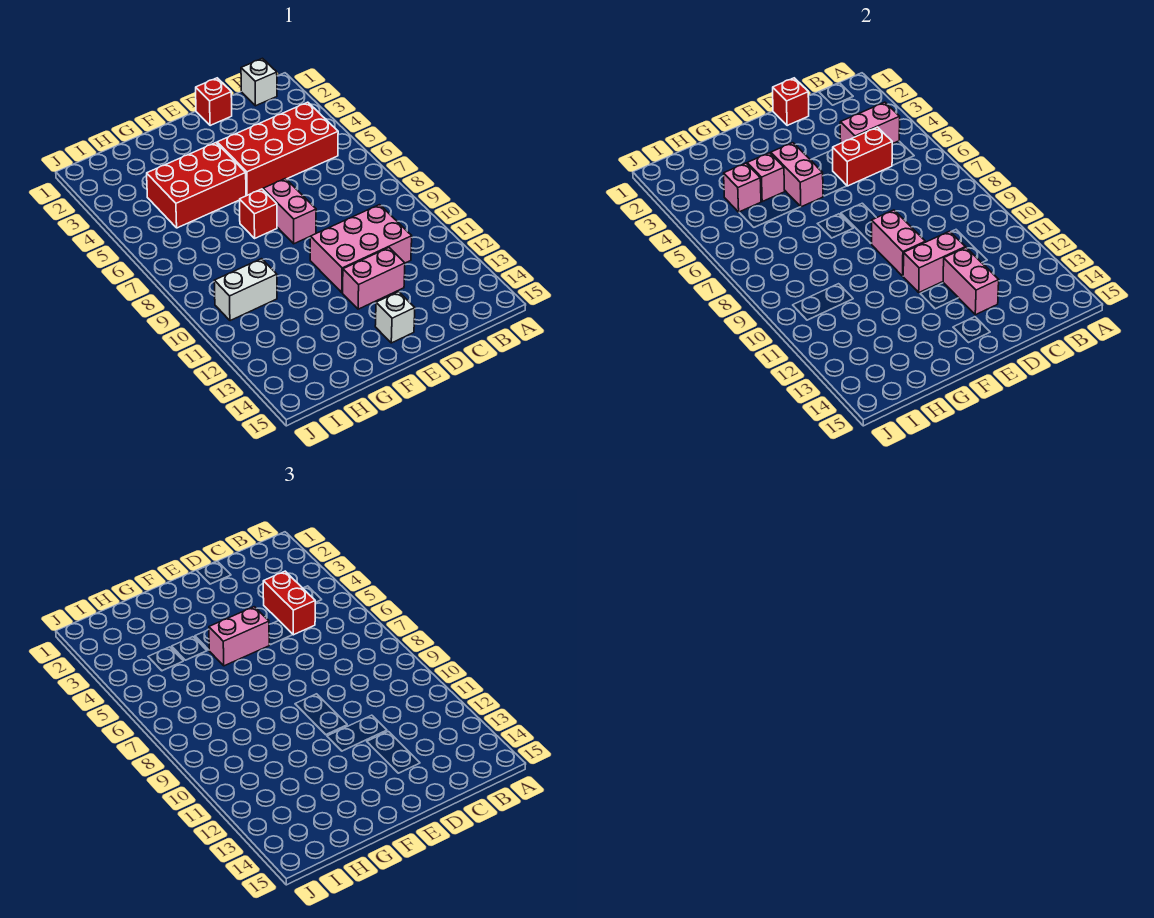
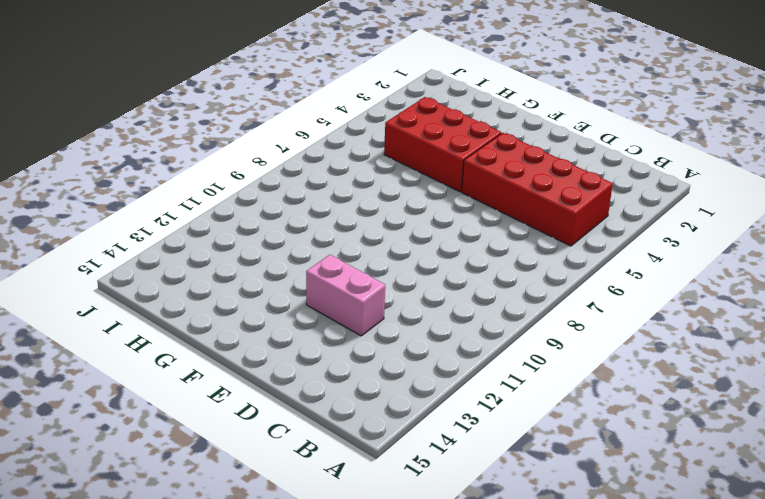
none -> white brick B1 level 1
none -> pink brick C10:E11 level 1
none -> red brick D1 level 1

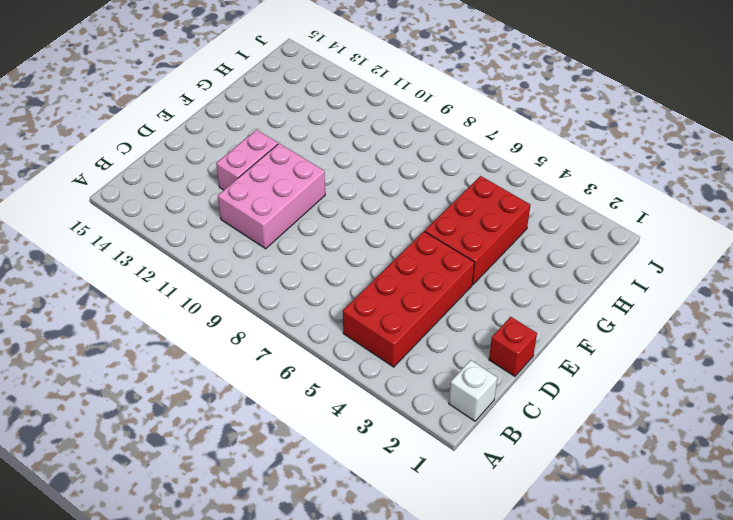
none -> pink brick E7:E8 level 1
none -> white brick E14 level 1
none -> red brick F7 level 1

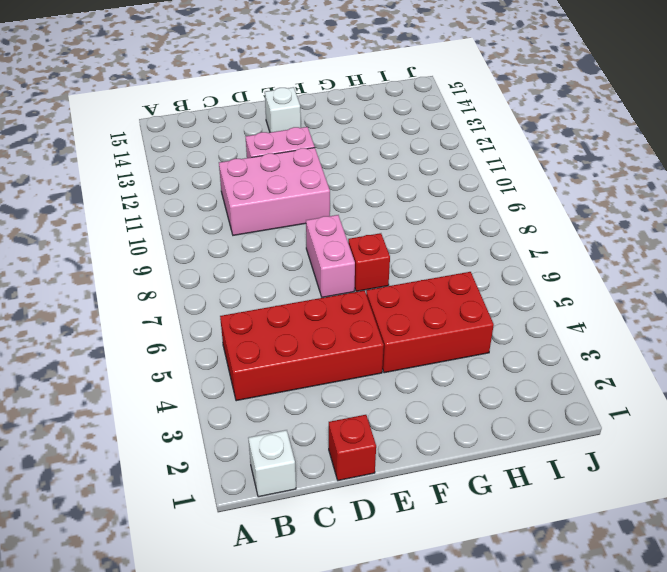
none -> white brick H10:I10 level 1
none -> pink brick B4:C4 level 2
none -> red brick C5:D5 level 2

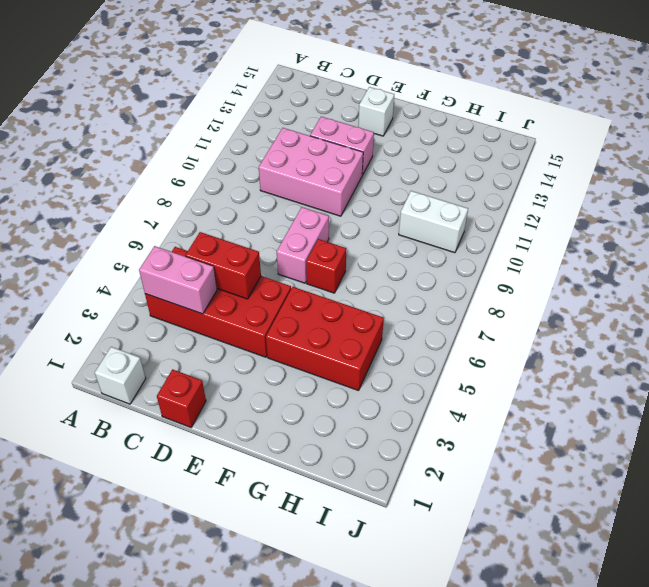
none -> red brick D1 level 2
none -> pink brick D11:E11 level 2
none -> pink brick D12:D13 level 2

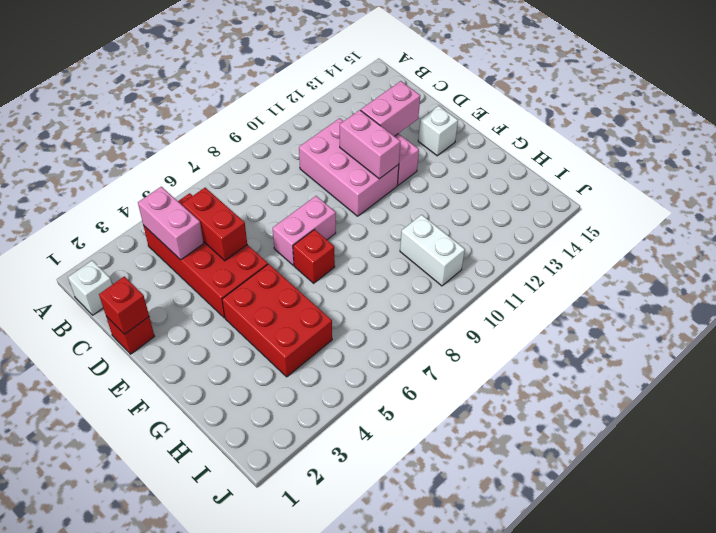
none -> pink brick E9:E10 level 2
none -> pink brick F4:F5 level 2
none -> pink brick G4 level 2

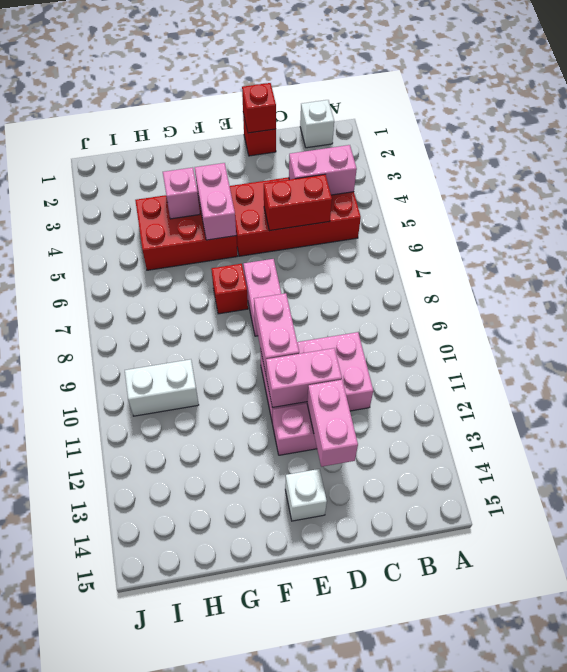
none -> pink brick H4 level 2
none -> red brick C4:C5 level 3
none -> pink brick E5:F5 level 3

